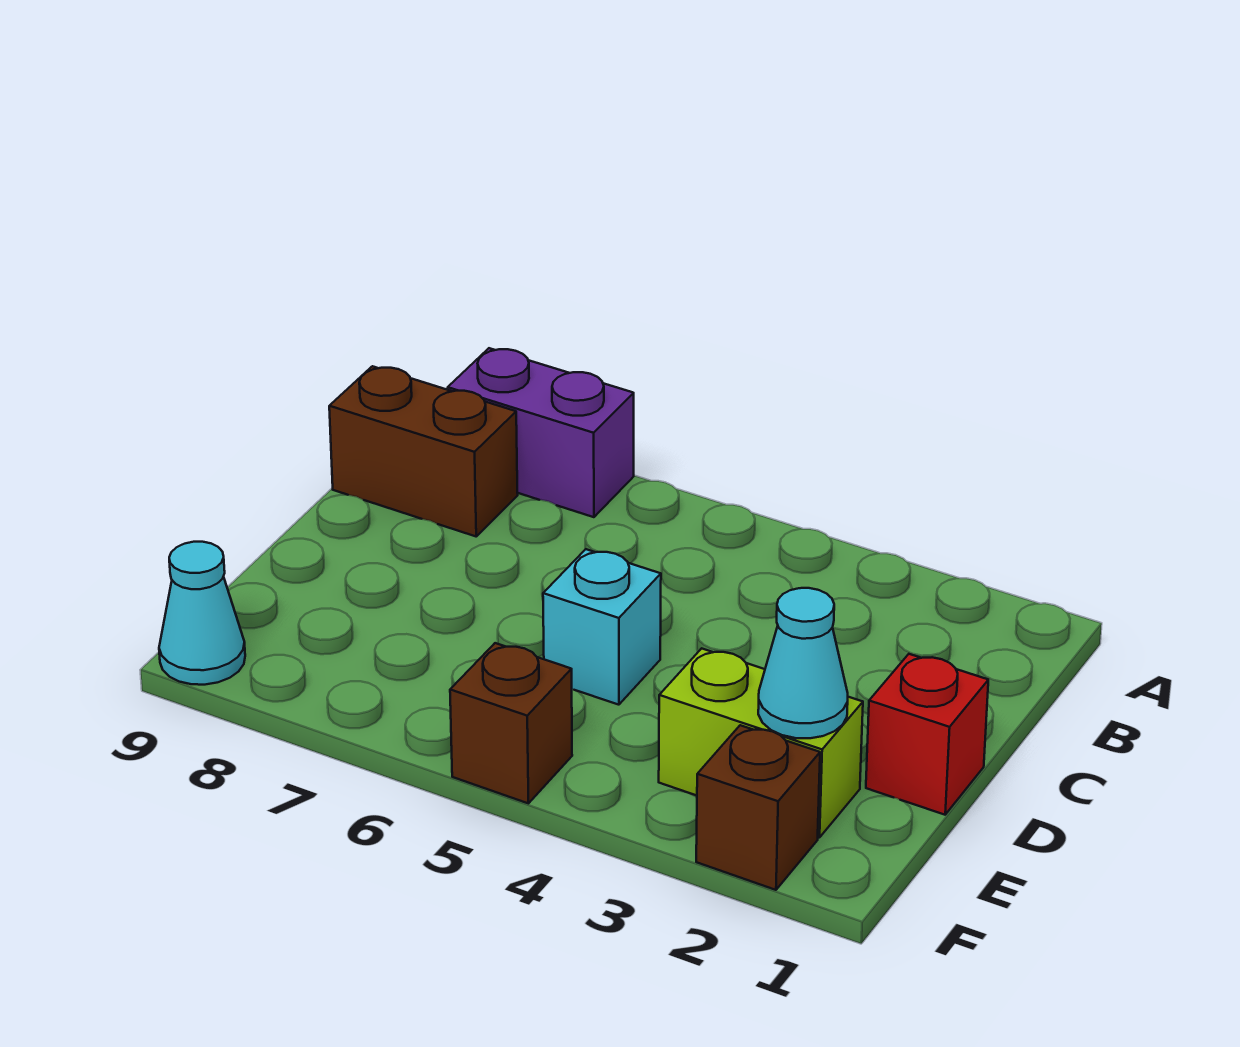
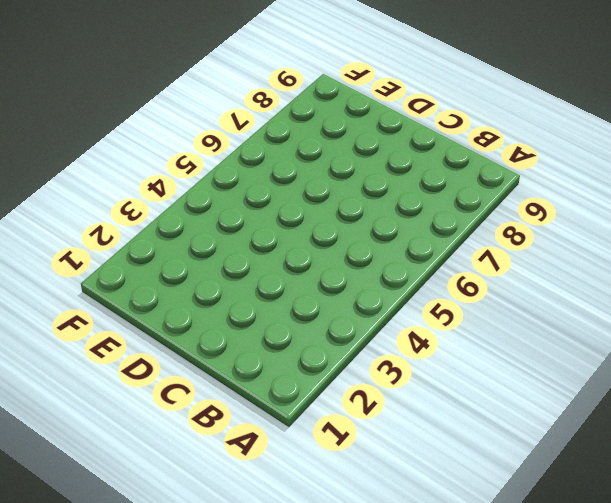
none -> purple brick A7:A8 level 1
none -> brown brick B8:B9 level 1

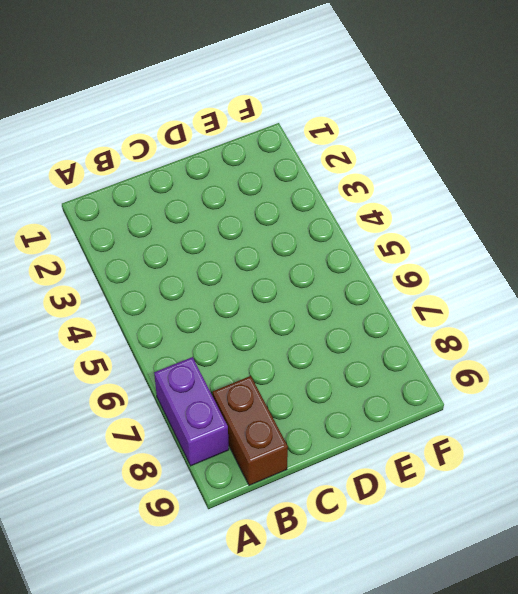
none -> red brick D1 level 1
none -> cyan brick D5 level 1

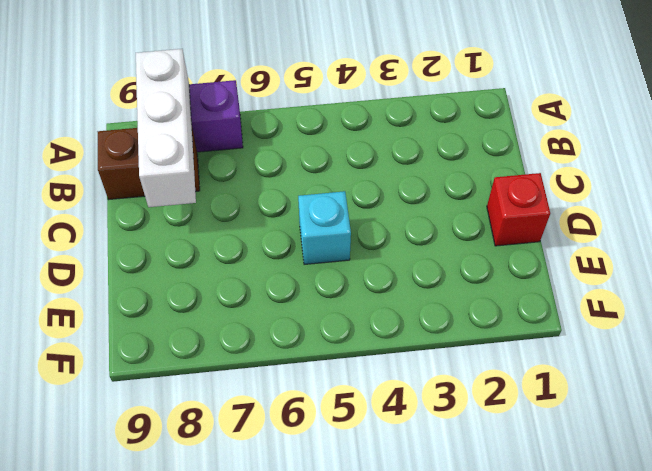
white brick A8:C8 level 2 -> none
none -> lime brick E2:E3 level 1
none -> brown brick F2 level 1

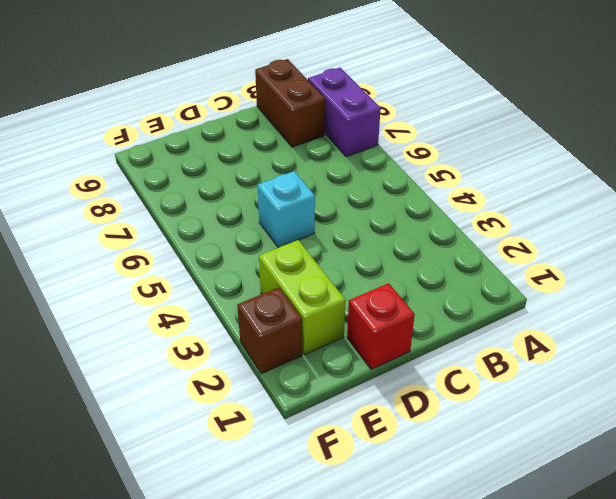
none -> brown brick F5 level 1
none -> cyan cone F9 level 1

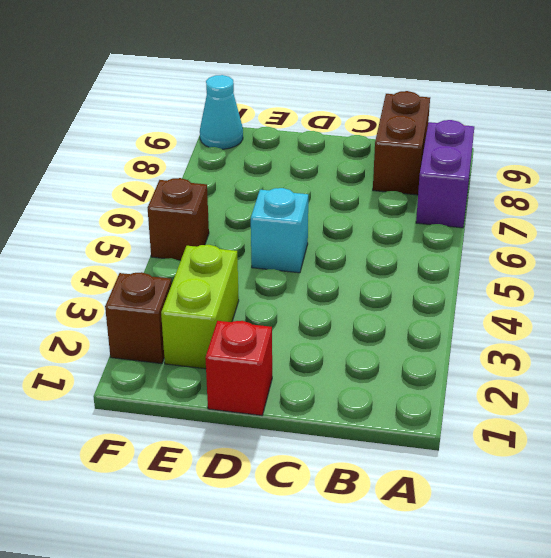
none -> cyan cone E2 level 2

